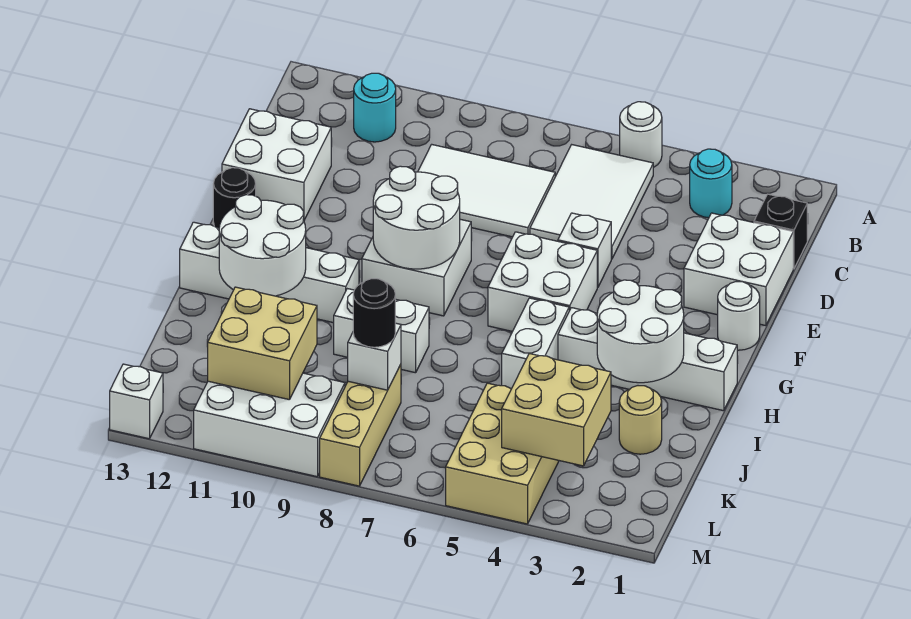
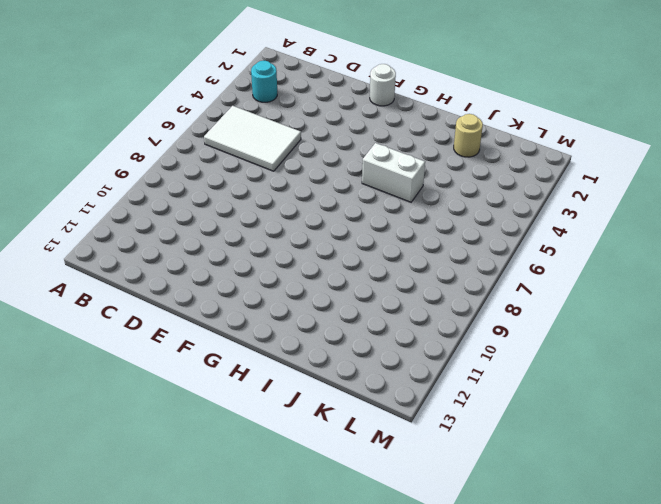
none -> white round brick A5 level 1
none -> cyan round brick B11 level 1
none -> black brick C1 level 1

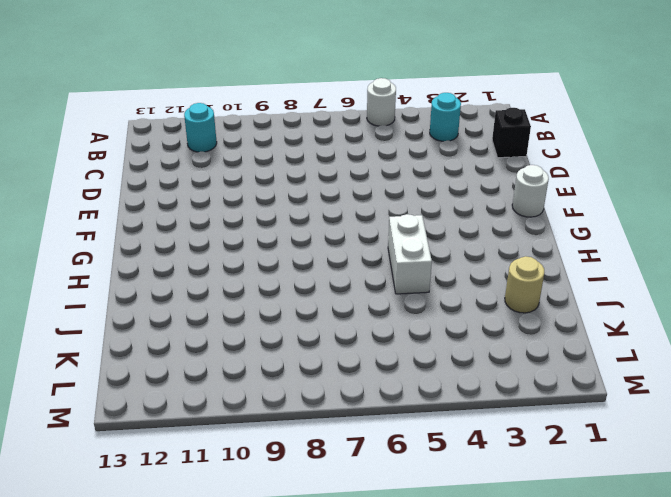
none -> white tile B5:D6 level 1
none -> white tile C7:D9 level 1
none -> white brick D1:E2 level 1

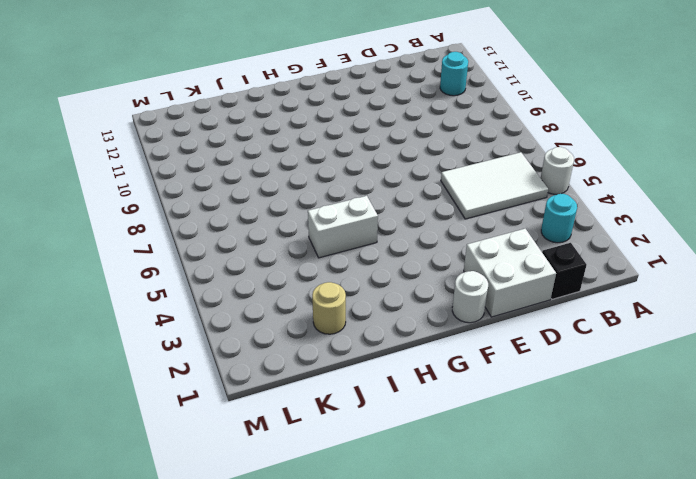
none -> white tile C7:D9 level 1
none -> white brick D12:E13 level 1
none -> white brick E5 level 1

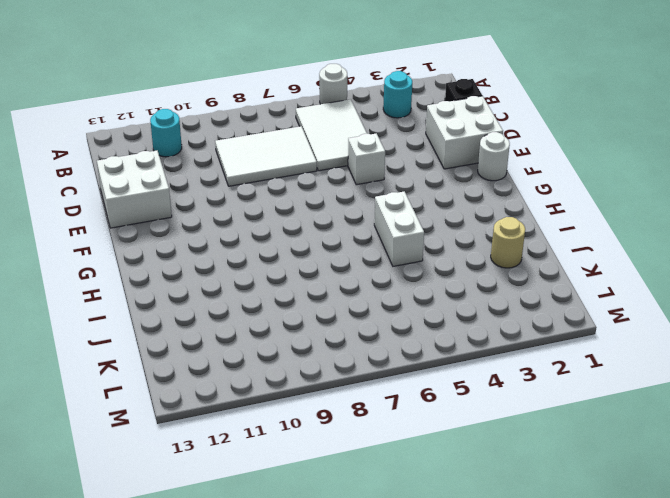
none -> white brick F5:G6 level 1
none -> white brick F8:G9 level 1
none -> black round brick F13 level 1

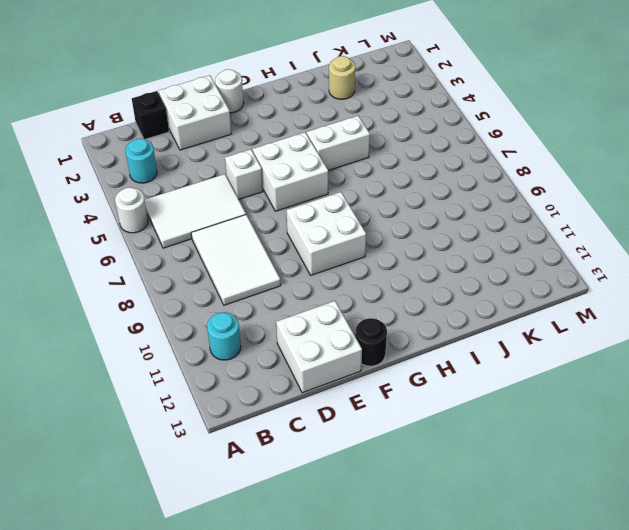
none -> white brick H1:H4 level 1
none -> white brick H10:H13 level 1
none -> white brick I8:I9 level 1

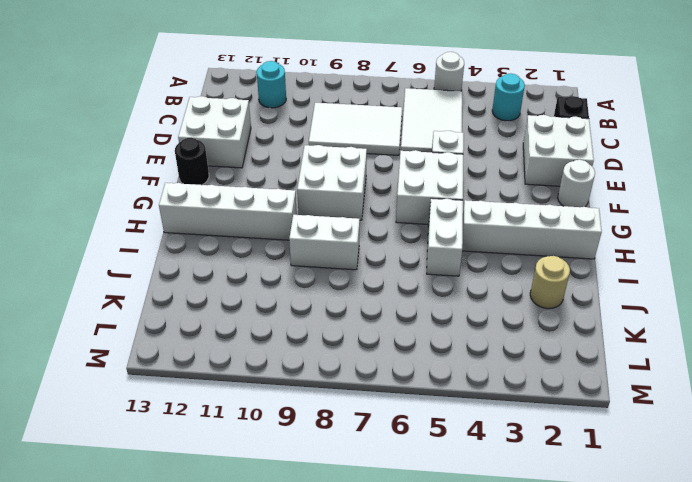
none -> tan brick K4:M5 level 1
none -> tan brick K8:M8 level 1
none -> white brick L9:M11 level 1

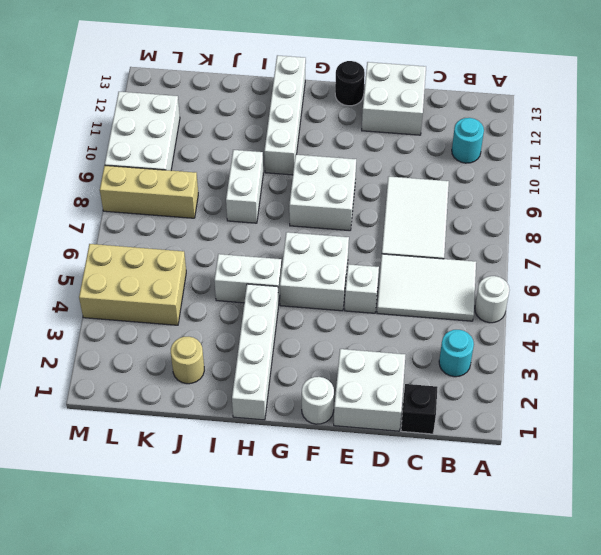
none -> white brick M13 level 1
none -> white round brick F8:G9 level 2
none -> white round brick H2:I3 level 2

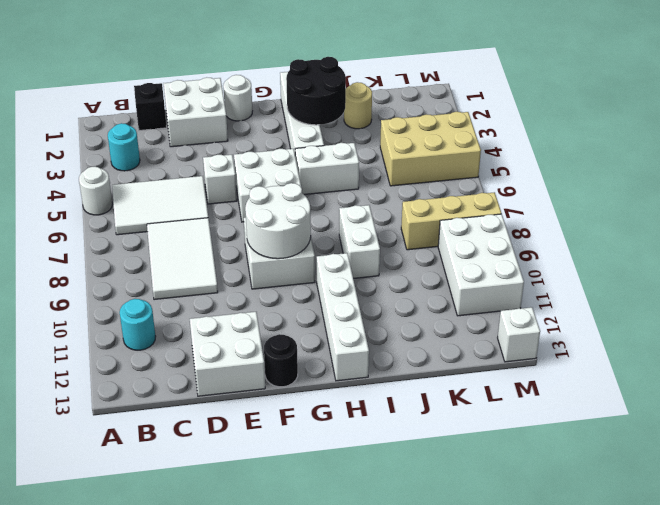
black round brick H2:I3 level 2 -> white round brick H2:I3 level 2
none -> white round brick H11:I12 level 2
none -> tan brick K3:L4 level 2
none -> white brick K8 level 2

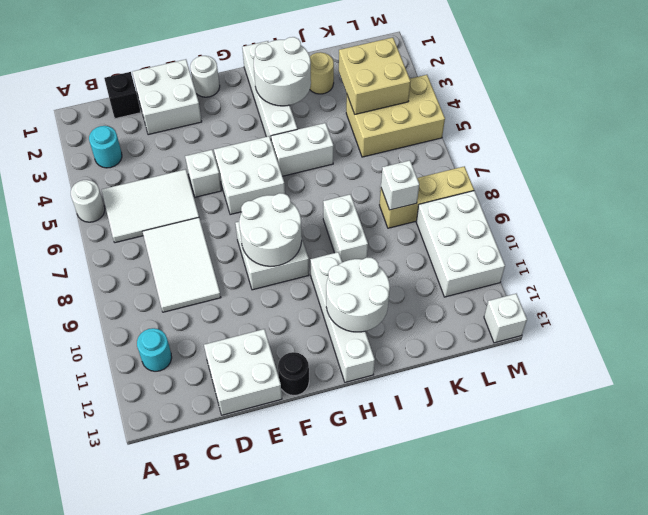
none -> tan brick K10:L11 level 2
none -> black round brick K8 level 3

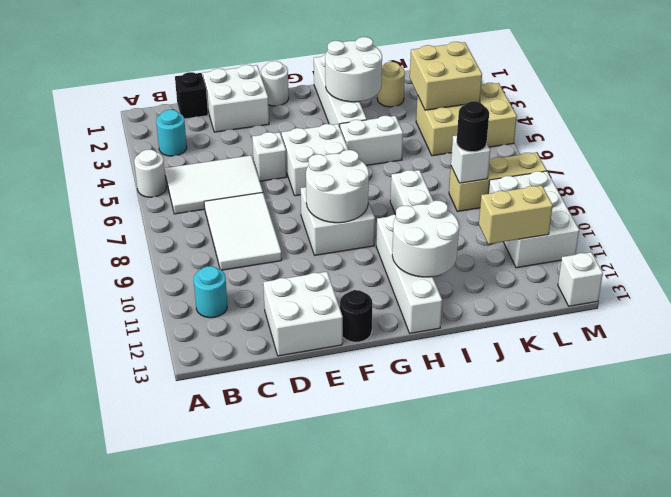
tan brick K11:L11 level 2 -> tan brick K10:L11 level 2

